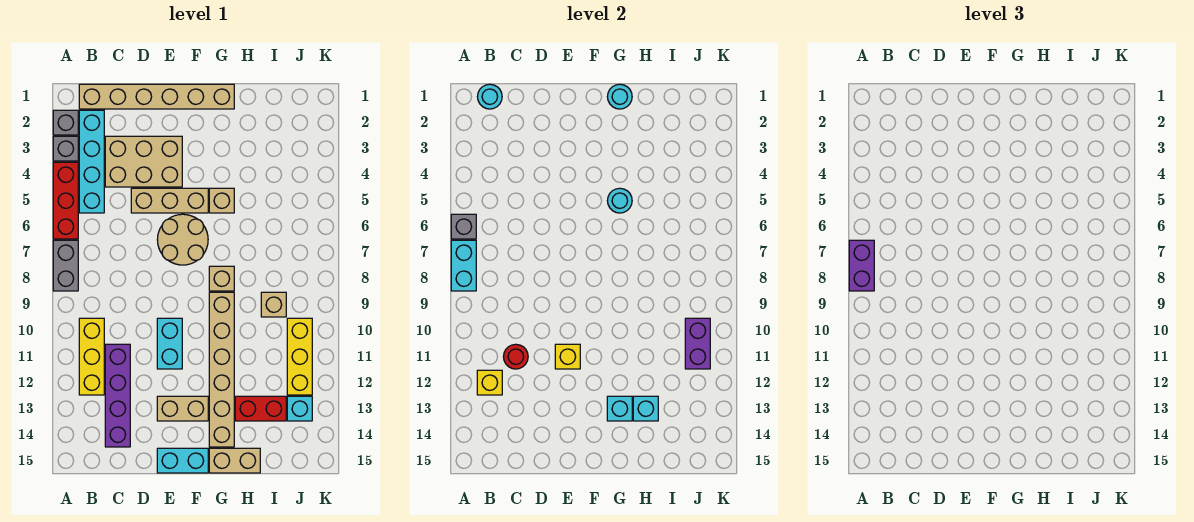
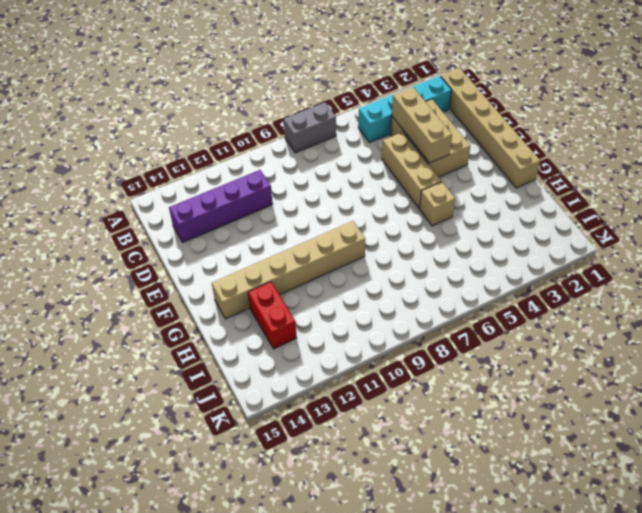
tan brick C4:E4 level 2 -> none
none -> grey brick A2 level 1
none -> grey brick A3 level 1
none -> red brick A4:A6 level 1
none -> yellow brick B10:B12 level 1

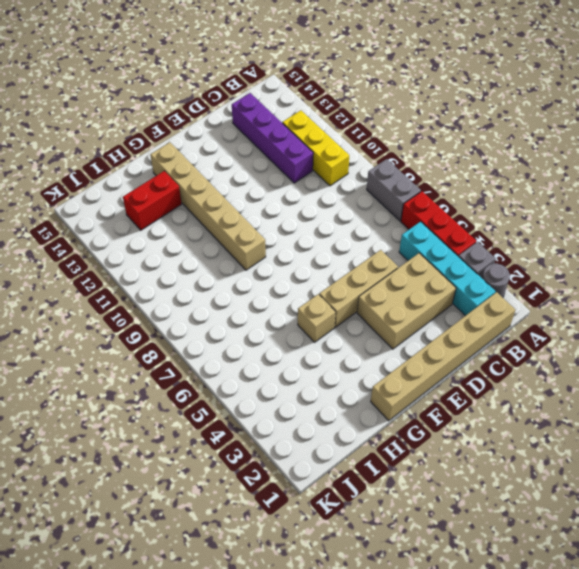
grey round brick A2 level 1 -> grey brick A2 level 1
none -> tan round brick E6:F7 level 1
none -> cyan brick E10:E11 level 1
none -> tan brick E13:F13 level 1
none -> cyan brick E15:F15 level 1

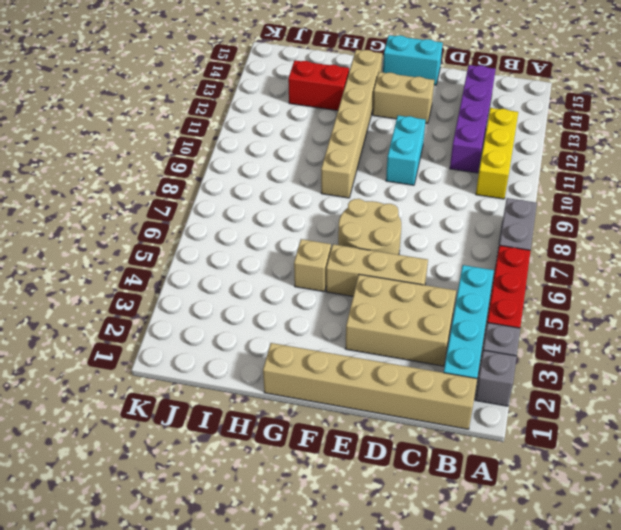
none -> tan brick G8 level 1
none -> tan brick G15:H15 level 1
none -> tan brick I9 level 1
none -> yellow brick J10:J12 level 1

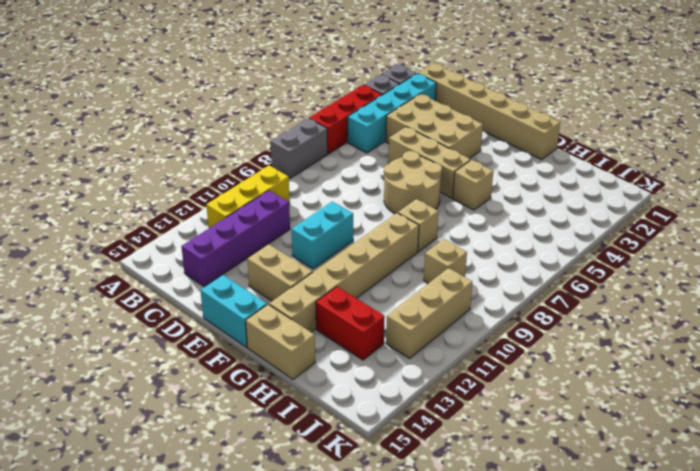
tan brick J10:J12 level 1 -> yellow brick J10:J12 level 1
none -> cyan brick J13 level 1
none -> grey brick A6 level 2
none -> cyan brick A7:A8 level 2
none -> cyan round brick B1 level 2

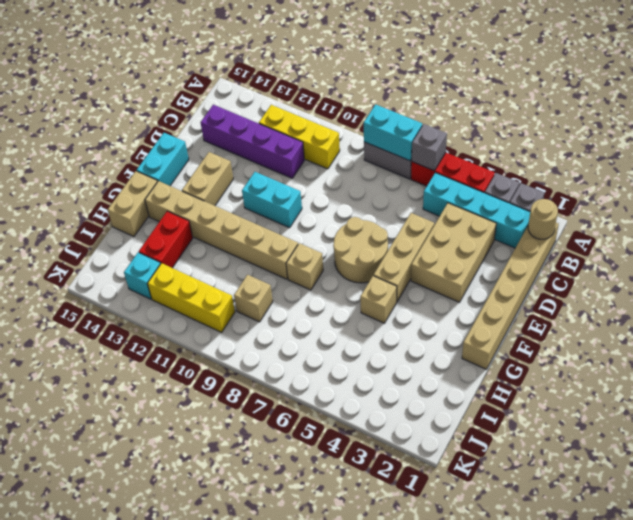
tan round brick B1 level 2 -> cyan round brick B1 level 2
none -> yellow brick B12 level 2
none -> red round brick C11 level 2
none -> yellow brick E11 level 2
none -> cyan round brick G1 level 2

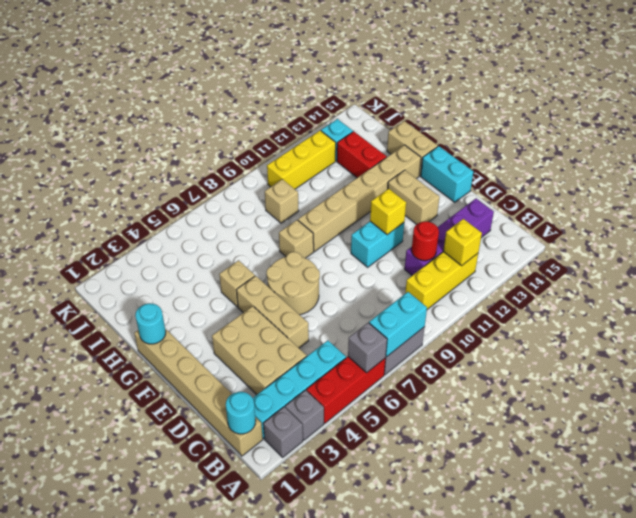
none -> cyan round brick G5 level 2
none -> cyan brick G13 level 2
none -> cyan brick H13 level 2
none -> purple brick J10:J11 level 2

